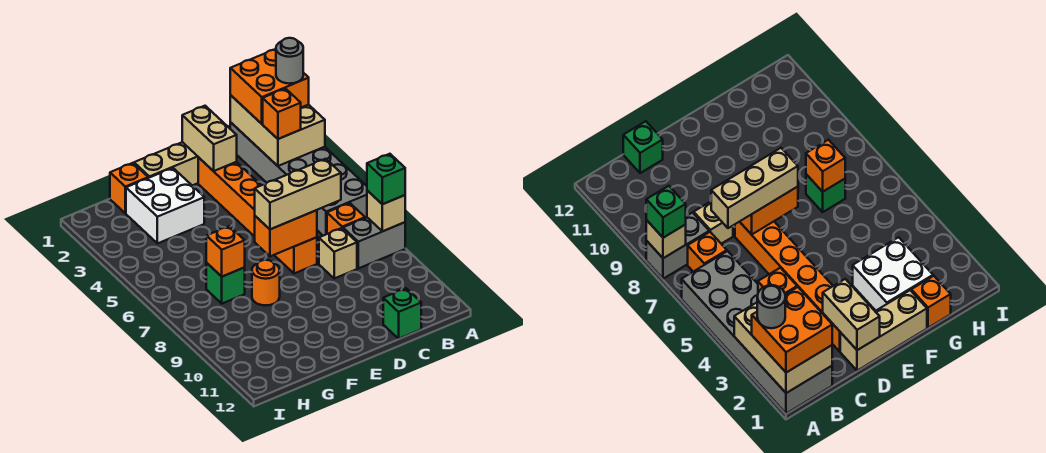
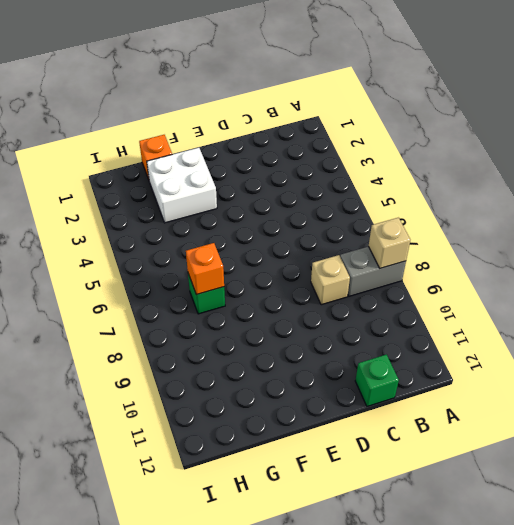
none -> grey brick A1:B6 level 1
none -> orange brick B7 level 1
none -> tan brick D1:F1 level 1

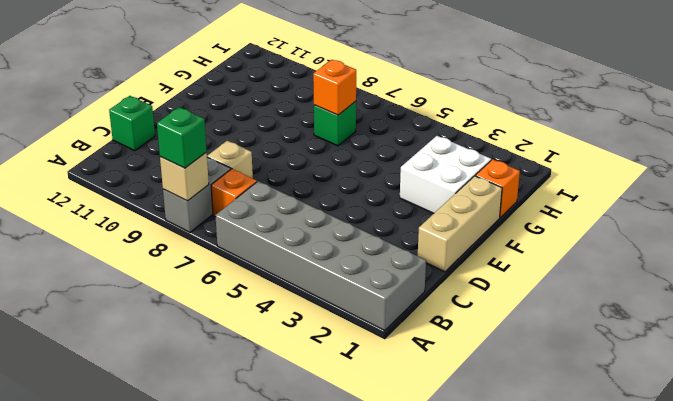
none -> orange brick D2:D7 level 1
none -> orange round brick F8 level 1
none -> tan brick A1:B3 level 2

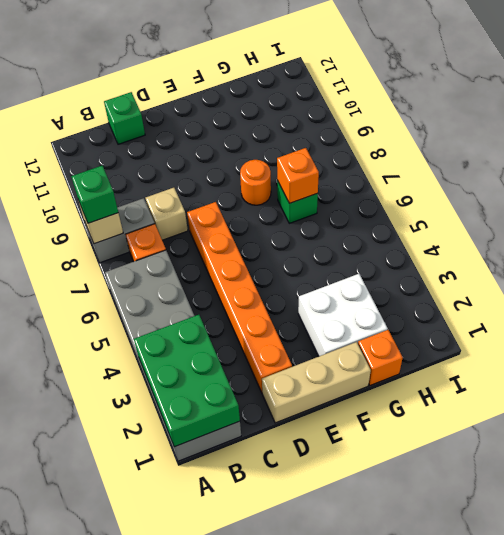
green brick A1:B3 level 2 -> tan brick A1:B3 level 2
none -> tan brick D1:D2 level 2
none -> orange brick D7:E7 level 2
none -> orange brick A1:B2 level 3

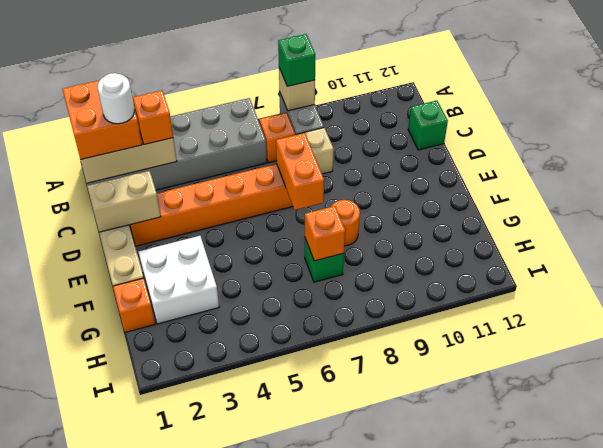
white round brick B2 level 4 -> none
none -> tan brick C7:E7 level 3
none -> grey round brick A2 level 4

